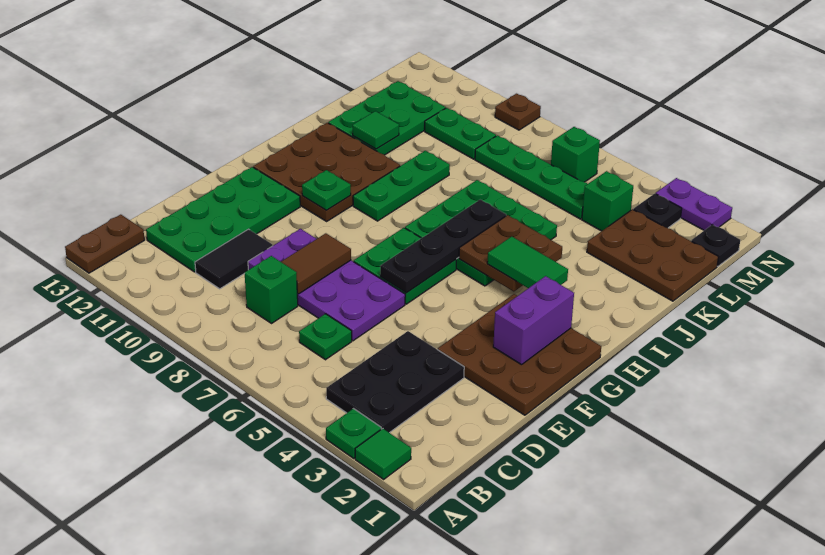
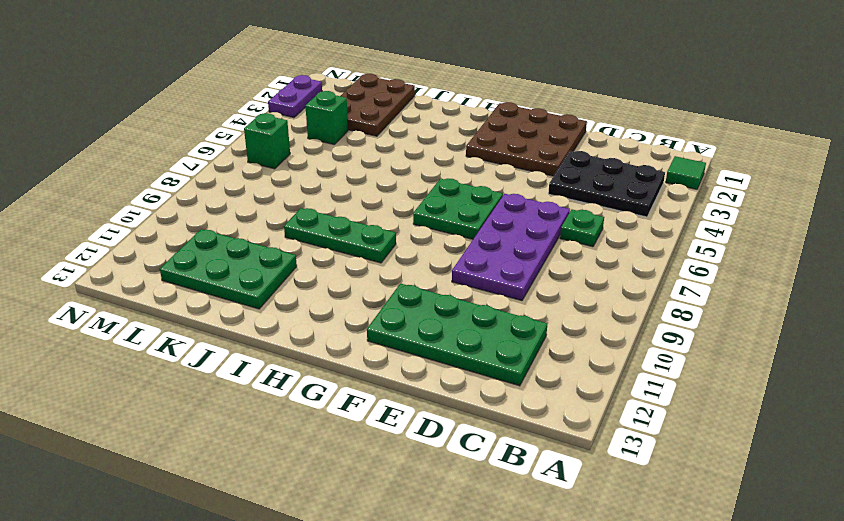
none -> green plate A3 level 1
none -> brown plate A13:B13 level 1
none -> green brick C8 level 1
none -> black tile C10:D10 level 1

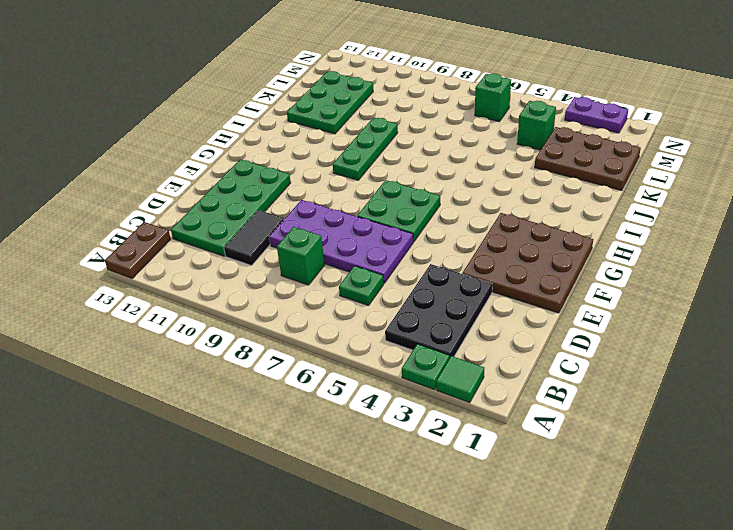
none -> brown plate G10:I12 level 1
none -> green plate H5:J7 level 1
none -> green plate L5:L8 level 1
none -> green plate L9:L10 level 1

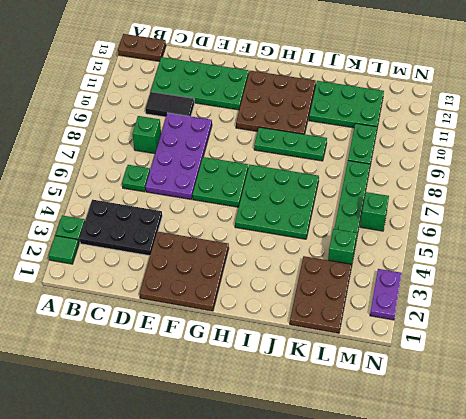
none -> black plate M1 level 1
none -> black plate M3 level 1
none -> brown plate N9 level 1
none -> brown tile D8:E8 level 2

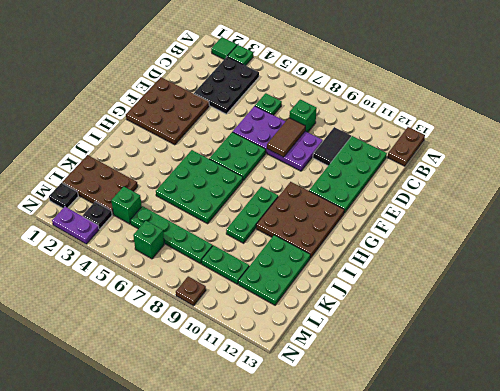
none -> purple brick F2:G2 level 2
none -> black plate F6:I6 level 2
none -> green plate G10 level 2
none -> brown plate H4:I5 level 2

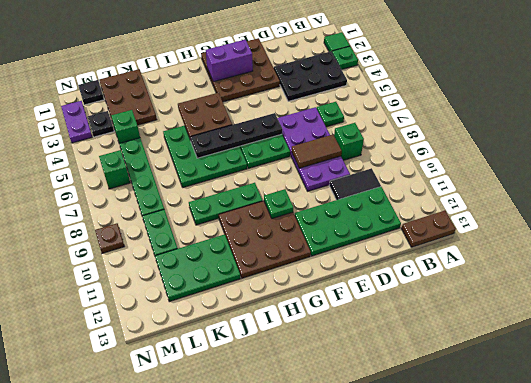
none -> green tile J11 level 2
none -> green tile H3:H4 level 3

